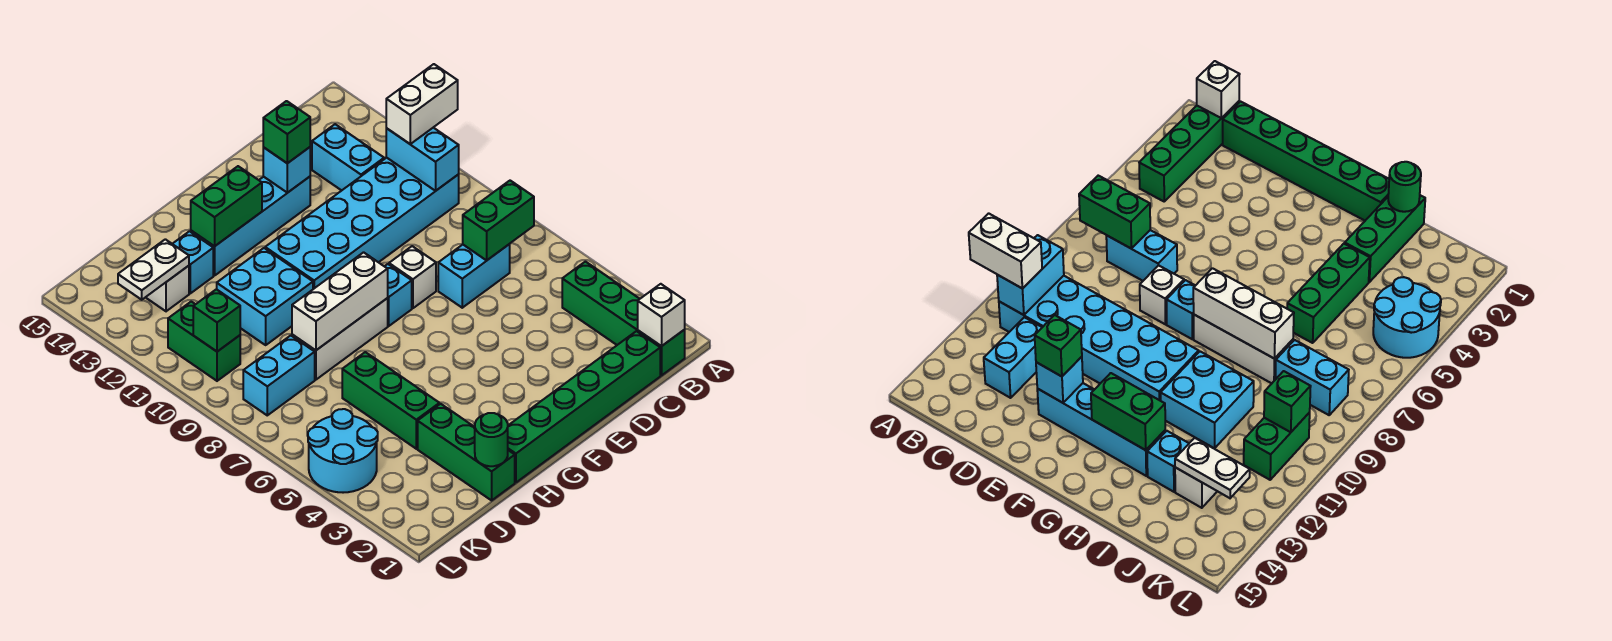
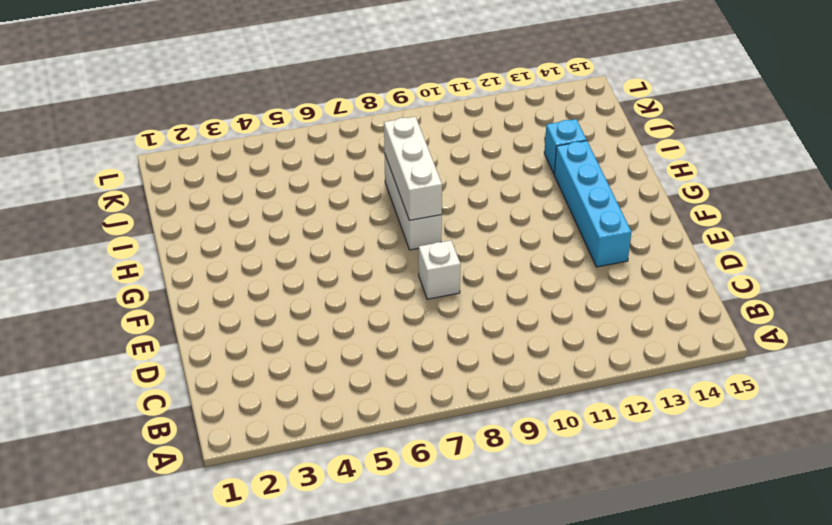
none -> green brick B1:B4 level 1
none -> cyan brick B10:G11 level 1
none -> green brick C1:H1 level 1

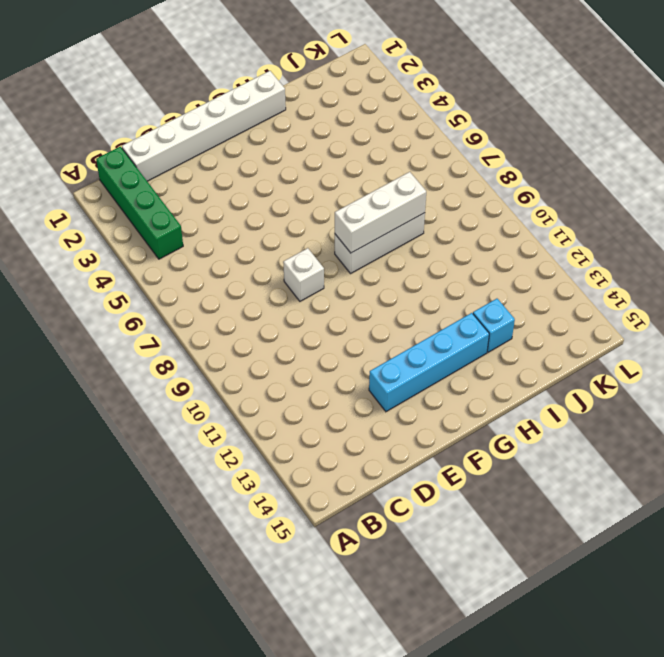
white brick C1:H1 level 1 -> green brick C1:H1 level 1
none -> cyan brick B10:G11 level 1
none -> cyan brick C7:D7 level 1
none -> cyan brick C12:C13 level 1

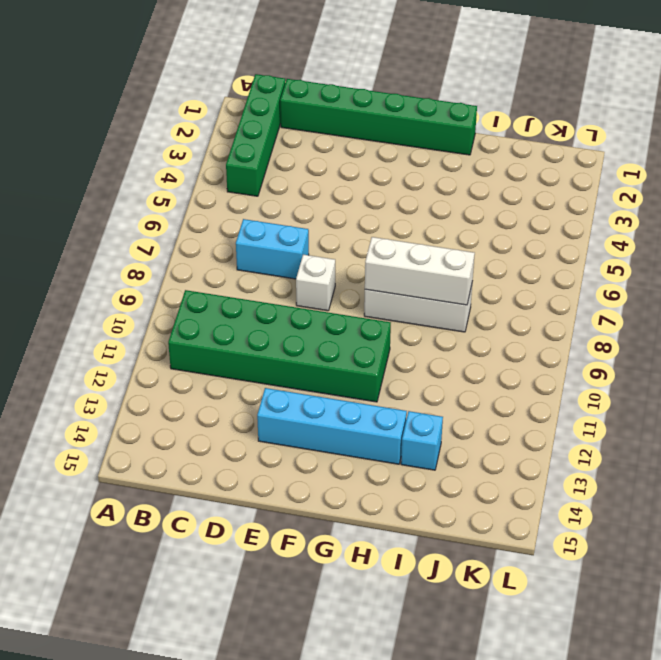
green brick B10:G11 level 1 -> cyan brick B10:G11 level 1
none -> cyan brick C12:C13 level 1
none -> cyan brick F8 level 1
none -> cyan brick H10:I11 level 1

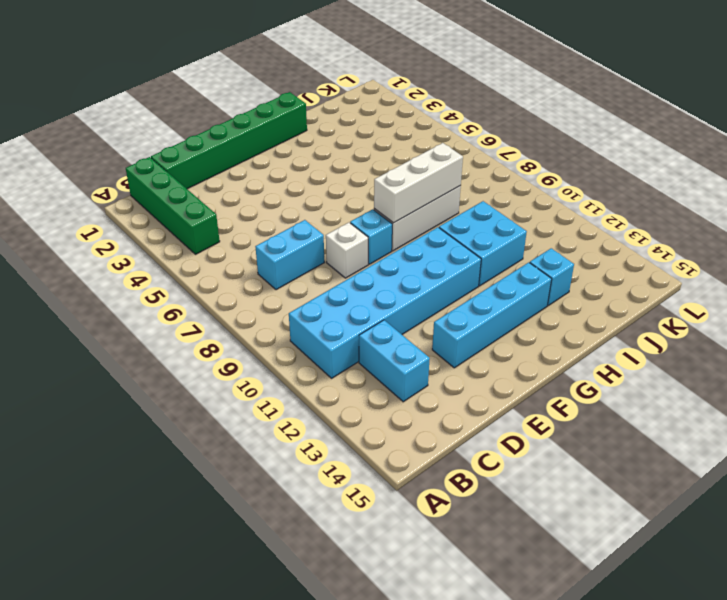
none -> green brick I1:I3 level 1
none -> green brick I4:I6 level 1
none -> cyan brick J8:K8 level 1

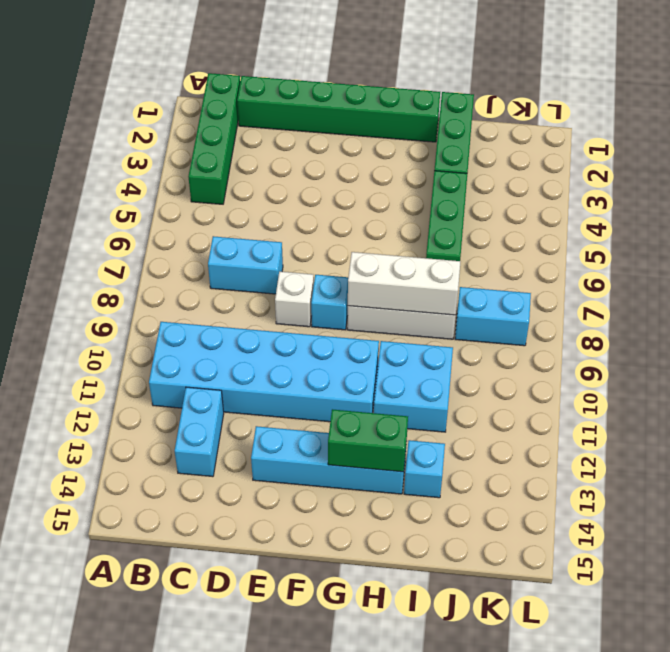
none -> white brick J13 level 1
none -> cyan round brick K4:L5 level 1
none -> green brick K10:K11 level 1

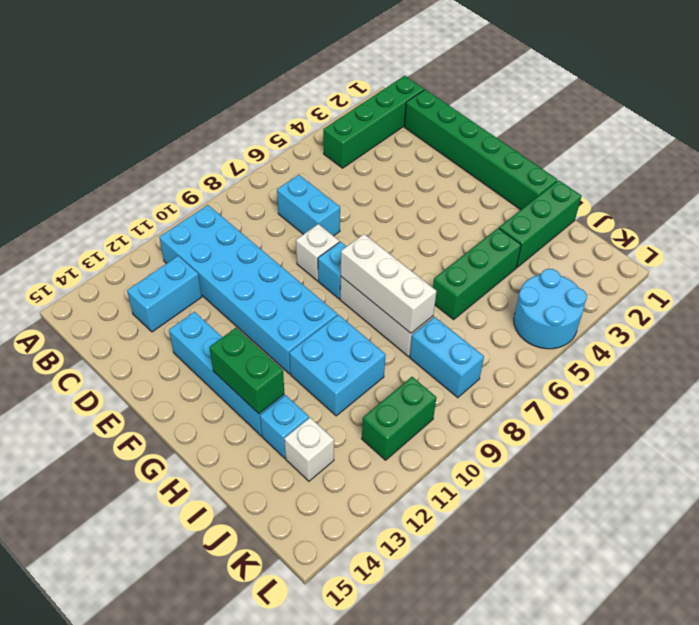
none -> white brick B1 level 2
none -> green brick B7:C7 level 2
none -> cyan brick B10:B11 level 2

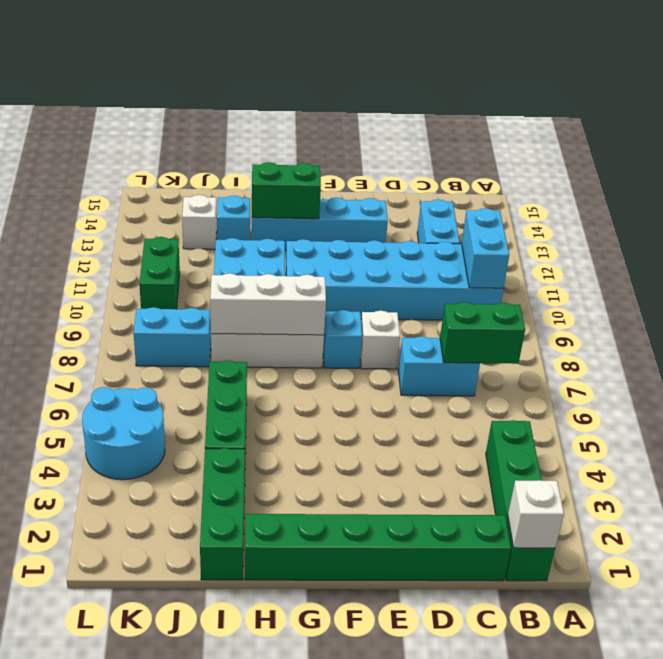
none -> cyan brick E13 level 2
none -> green round brick I1 level 2
none -> white plate J13:K13 level 2

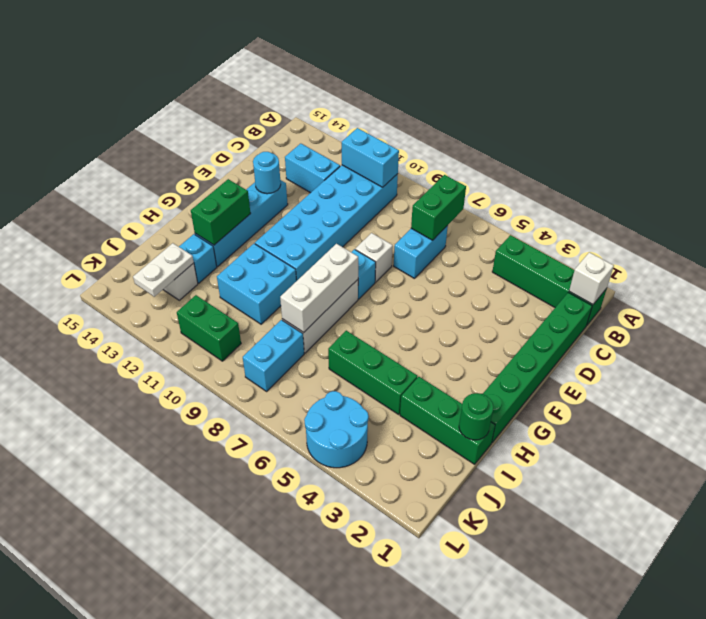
cyan round brick E13 level 2 -> cyan brick E13 level 2
none -> green brick K10 level 2
none -> white brick A11:B11 level 3
none -> green brick E13 level 3

